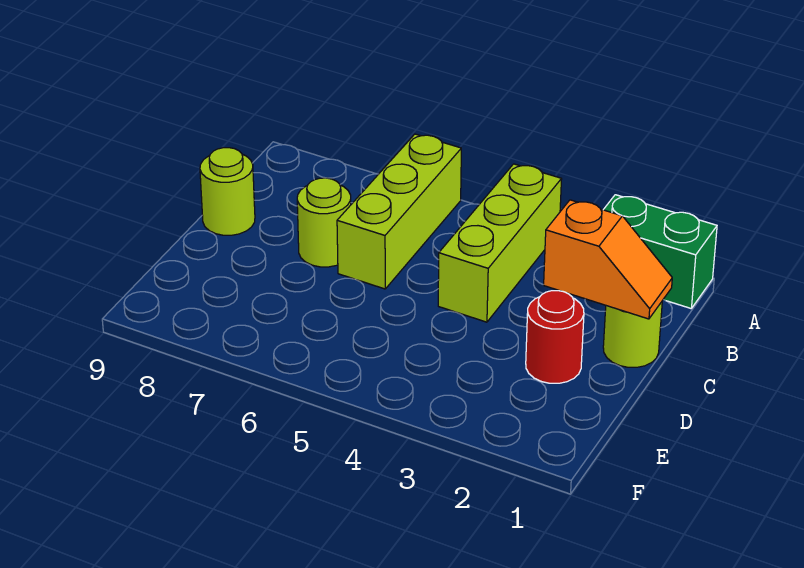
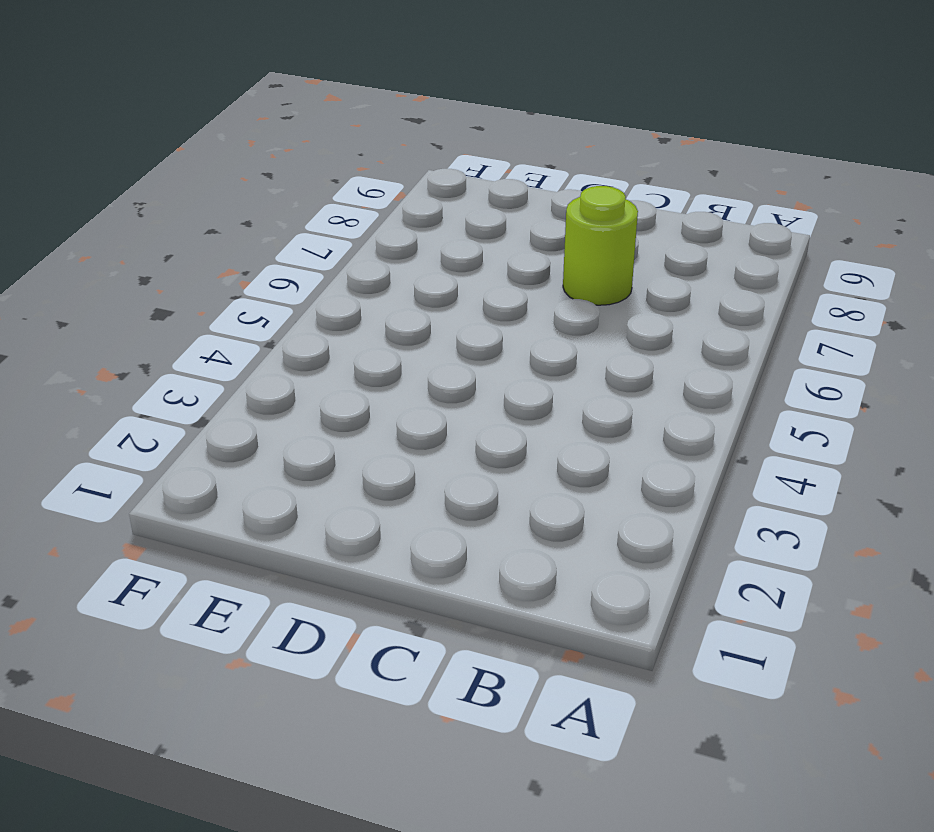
none -> green brick A1:A2 level 1
none -> lime brick A4:C4 level 1

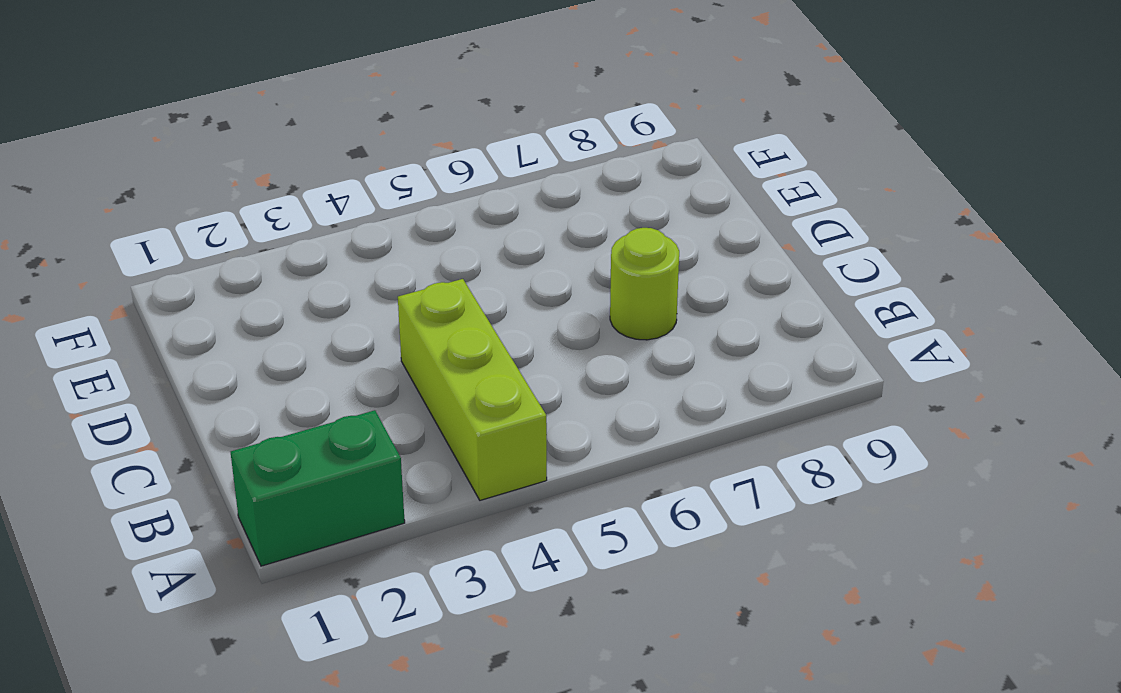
none -> lime brick A6:C6 level 1
none -> lime round brick C1 level 1

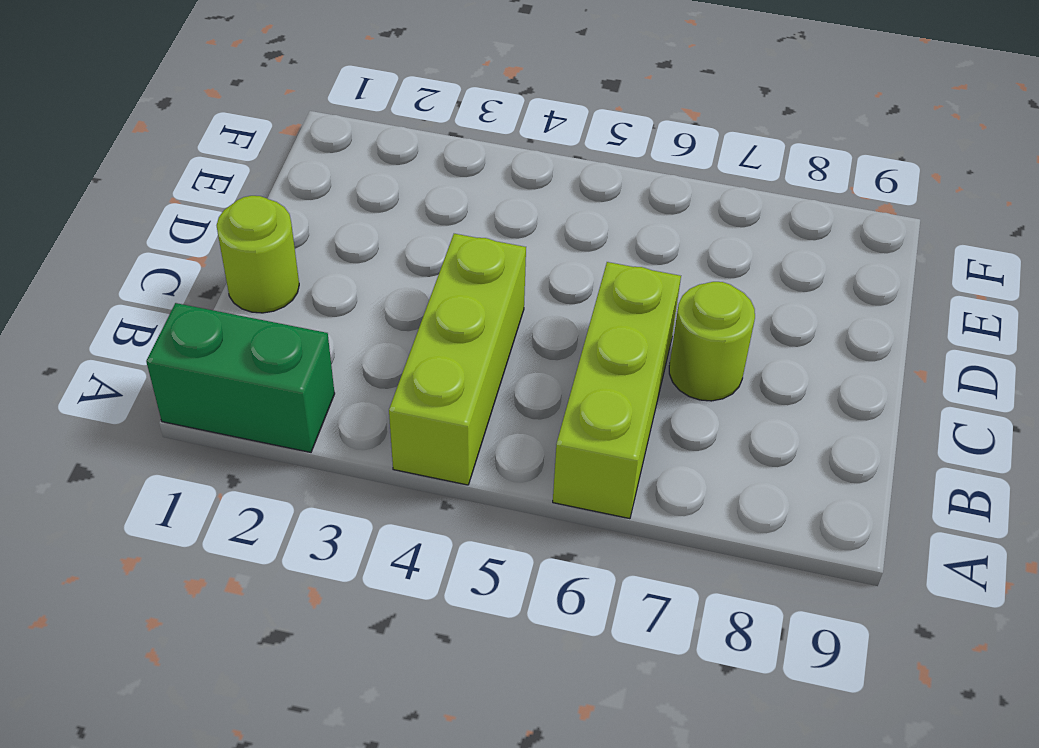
none -> lime round brick C9 level 1
none -> red round brick D2 level 1

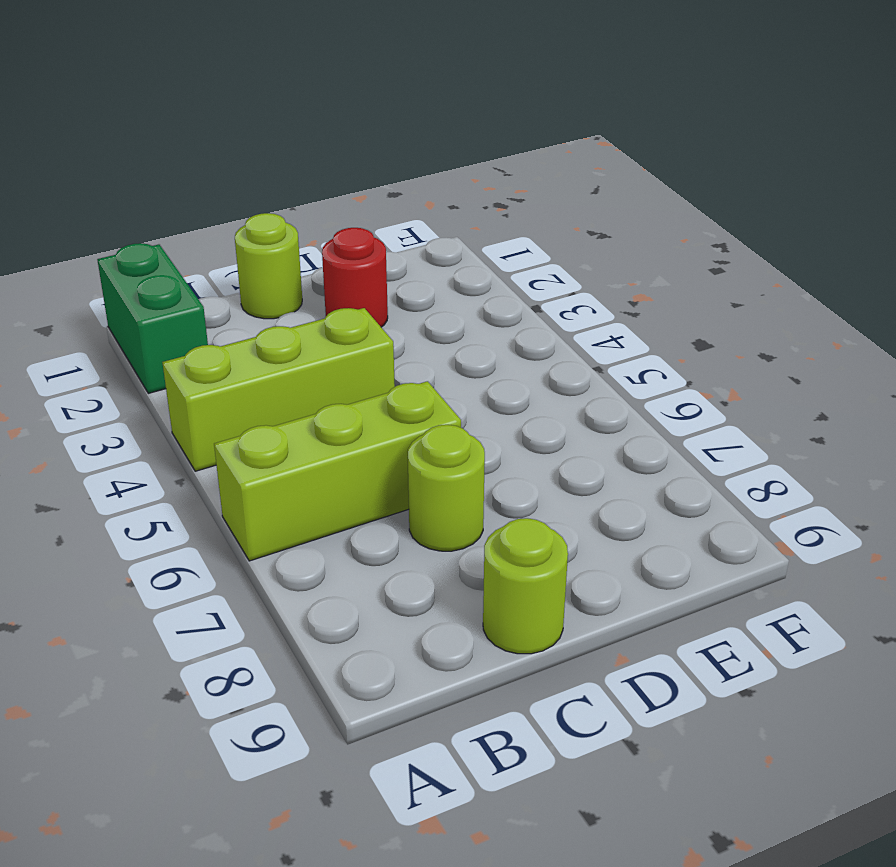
none -> orange slope C1:C2 level 2 top 2

